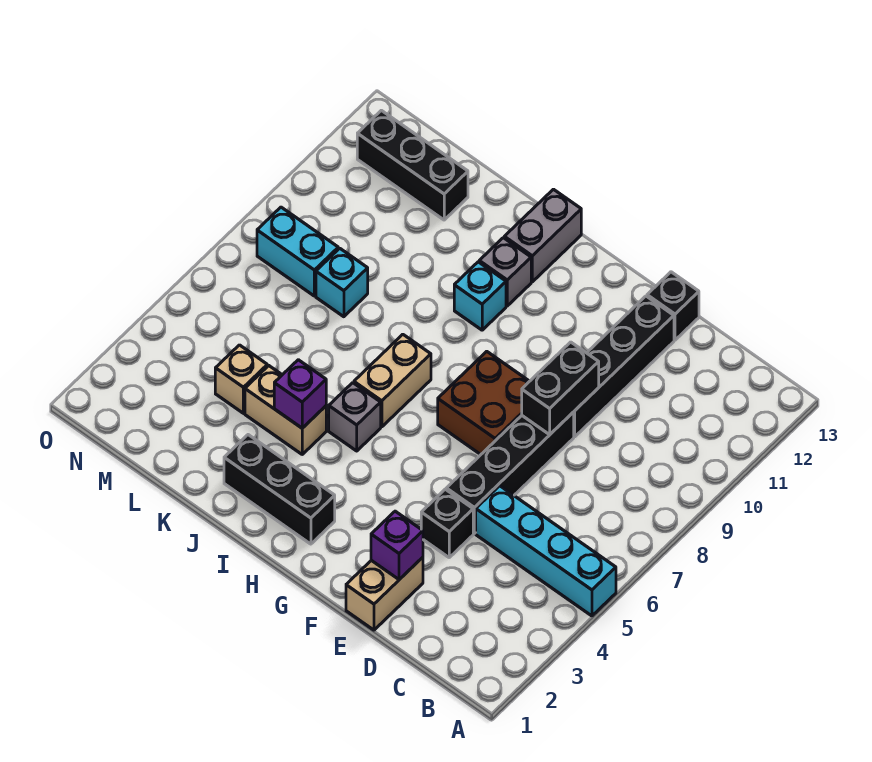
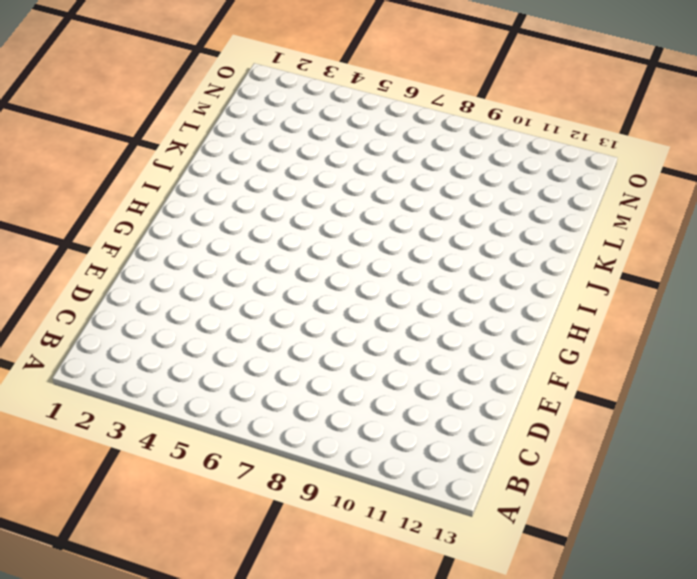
none -> cyan brick A5:D5 level 1
none -> tan brick E1:E2 level 1
none -> black brick E4 level 1

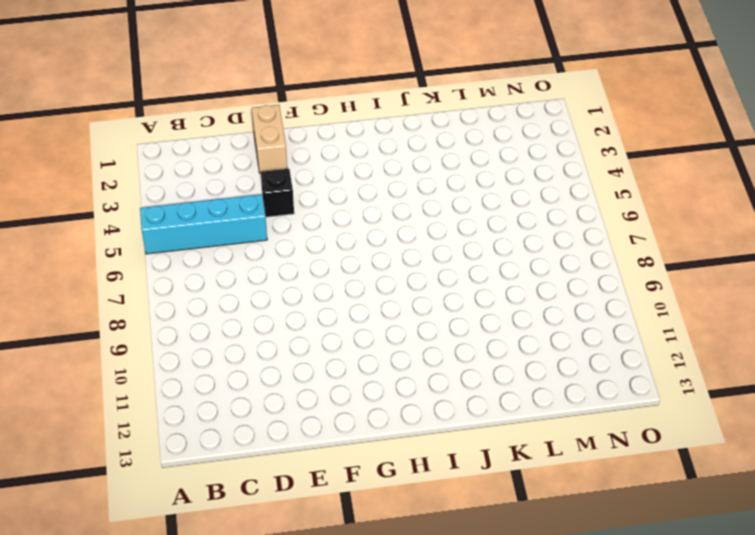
none -> black brick E5:E8 level 1
none -> black brick E9:E12 level 1
none -> black brick E13 level 1

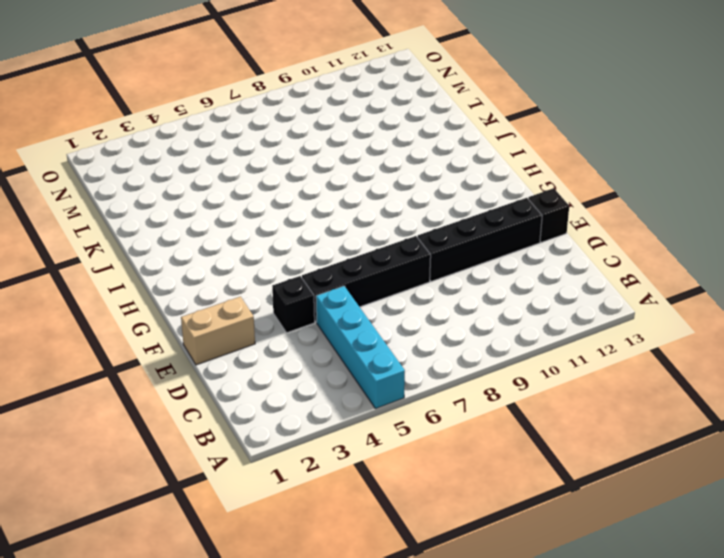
none -> brown brick F7:G8 level 1
none -> black brick H2:J2 level 1
none -> grey brick I5 level 1

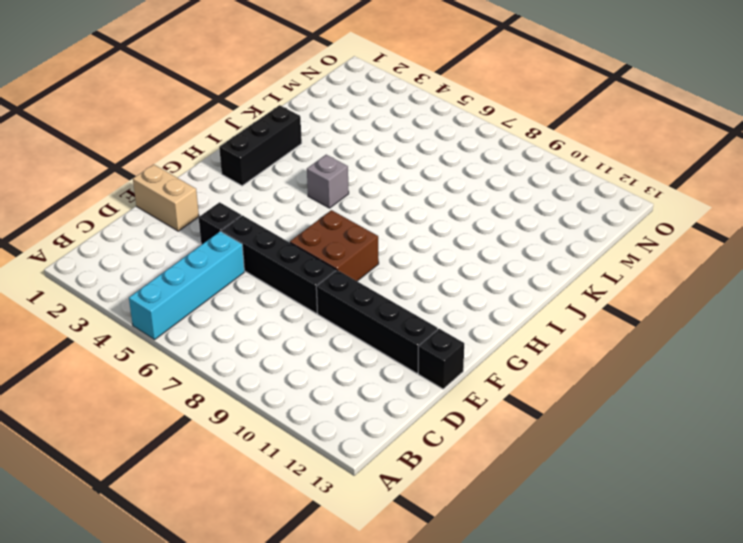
none -> tan brick I6:I7 level 1
none -> cyan brick I10 level 1
none -> grey brick I11 level 1

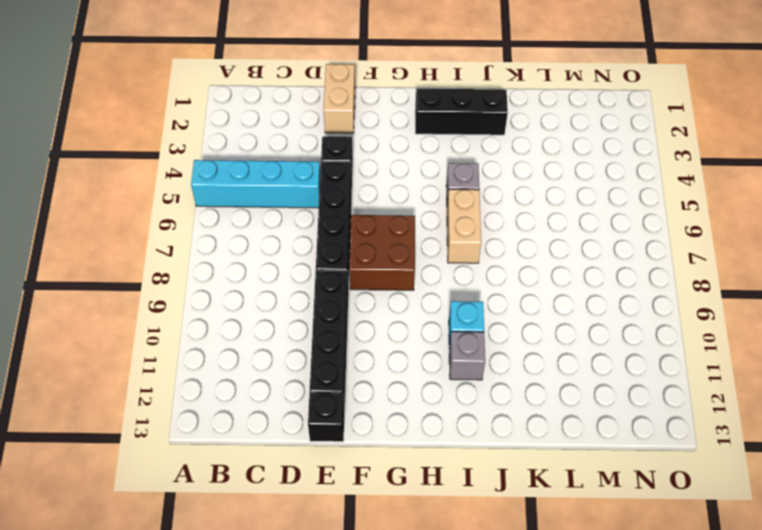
none -> grey brick I12:I13 level 1
none -> tan brick J4:K4 level 1
none -> tan brick L4 level 1

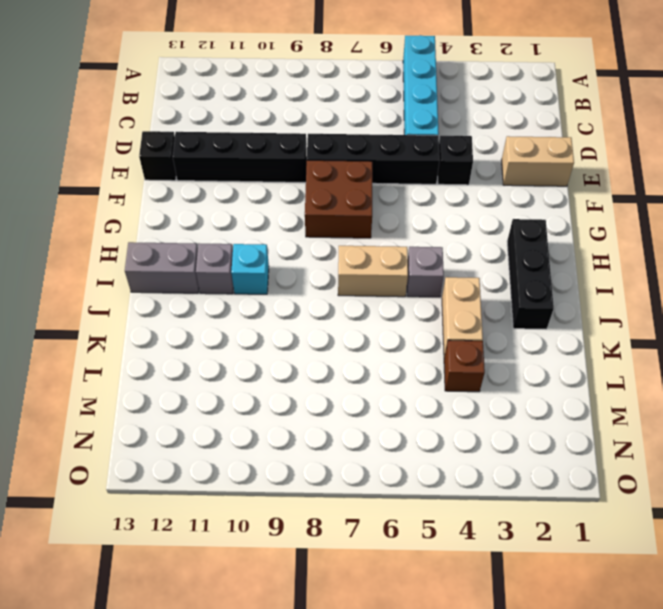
brown brick L4 level 1 -> tan brick L4 level 1
none -> cyan brick L8 level 1
none -> black brick L12:N12 level 1
none -> cyan brick M8:N8 level 1

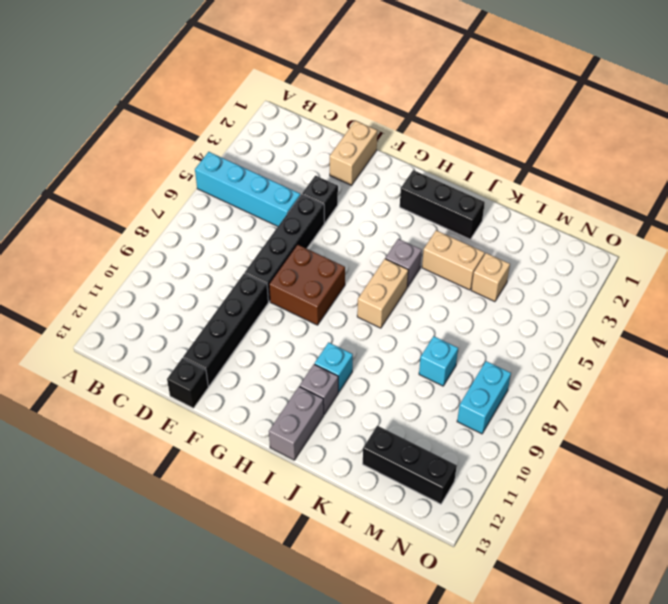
cyan brick N8:N9 level 1 -> cyan brick M8:N8 level 1
none -> purple brick E2 level 2
none -> black brick E8:E9 level 2
none -> purple brick J4 level 2

